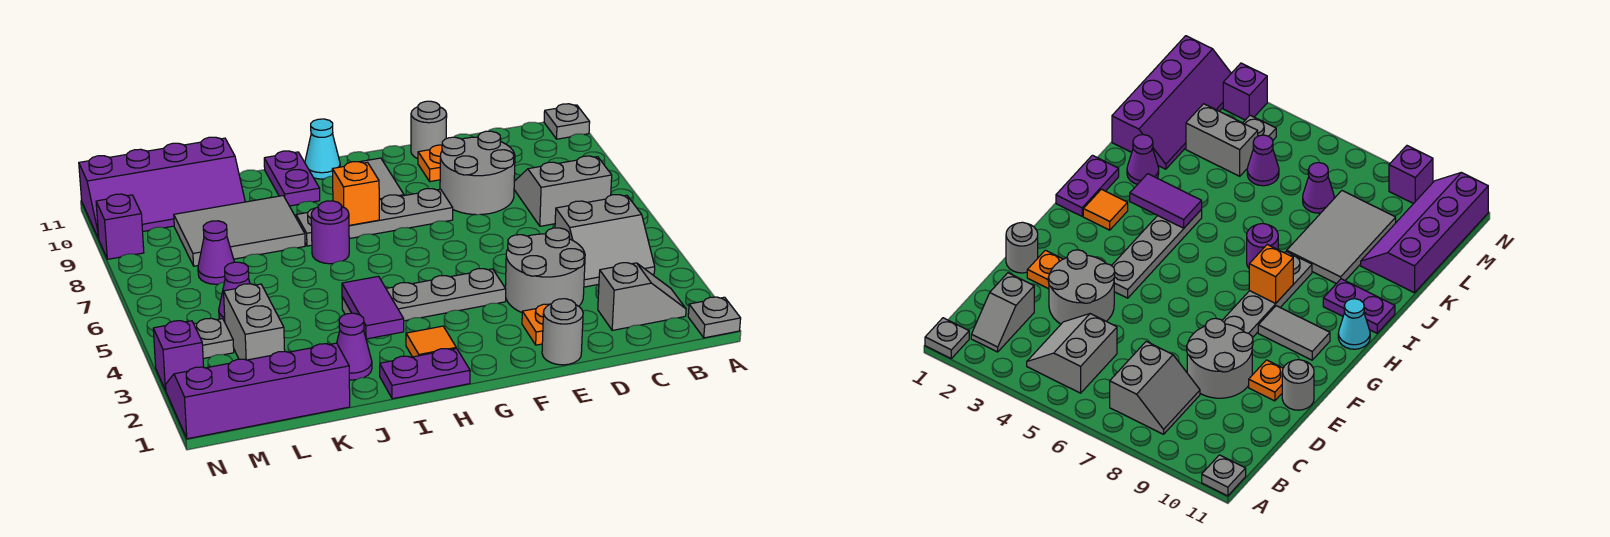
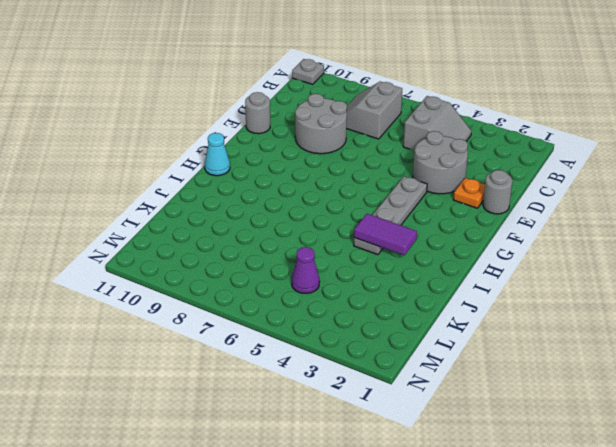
none -> grey plate A1 level 1
none -> grey slope B2:C2 level 1 top C
none -> orange plate E10 level 1
none -> grey plate F8:I8 level 1

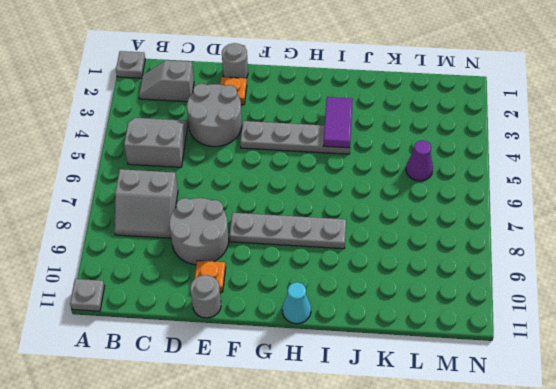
none -> grey tile G9:G10 level 1
none -> purple plate H1:I1 level 1
none -> orange tile H2 level 1
none -> purple round brick I7 level 1

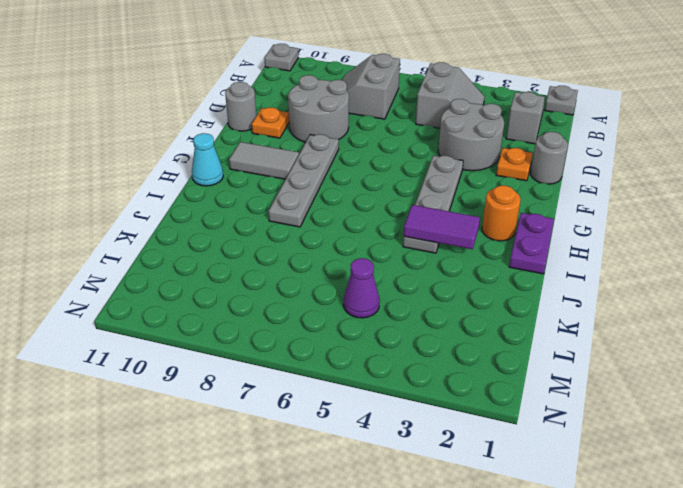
orange round brick H2 level 1 -> orange tile H2 level 1
none -> purple round brick I7 level 1
none -> purple plate I10:I11 level 1
none -> purple cone J2 level 1
none -> grey tile J8:L9 level 1

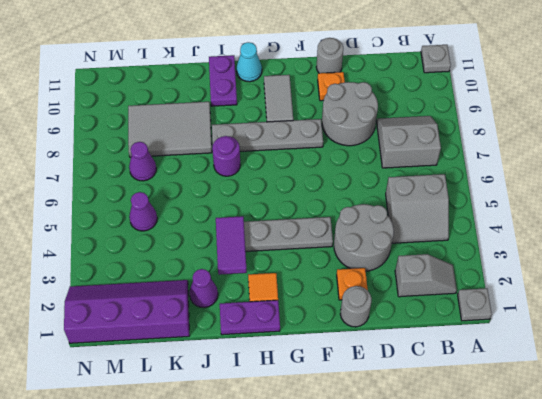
none -> purple slope K10:N11 level 1 top 11
none -> grey brick L3:L4 level 1
none -> grey plate M4 level 1
none -> purple brick N3 level 1

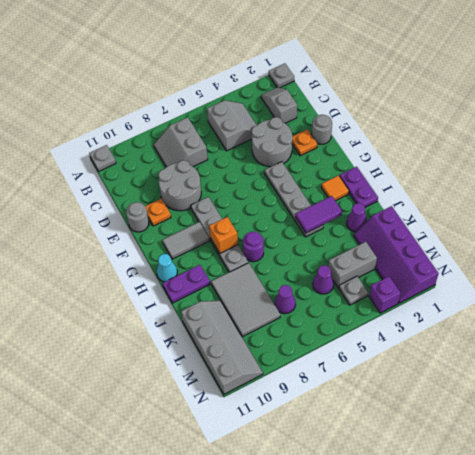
grey slope K10:N11 level 1 top 11 -> purple slope K10:N11 level 1 top 11
none -> purple brick N9 level 1

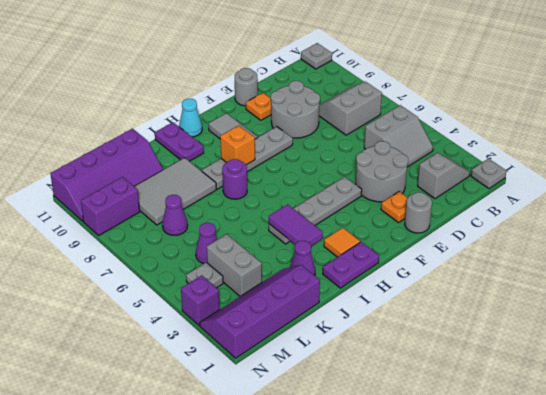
purple brick M9:N9 level 1 -> purple brick N9 level 1

